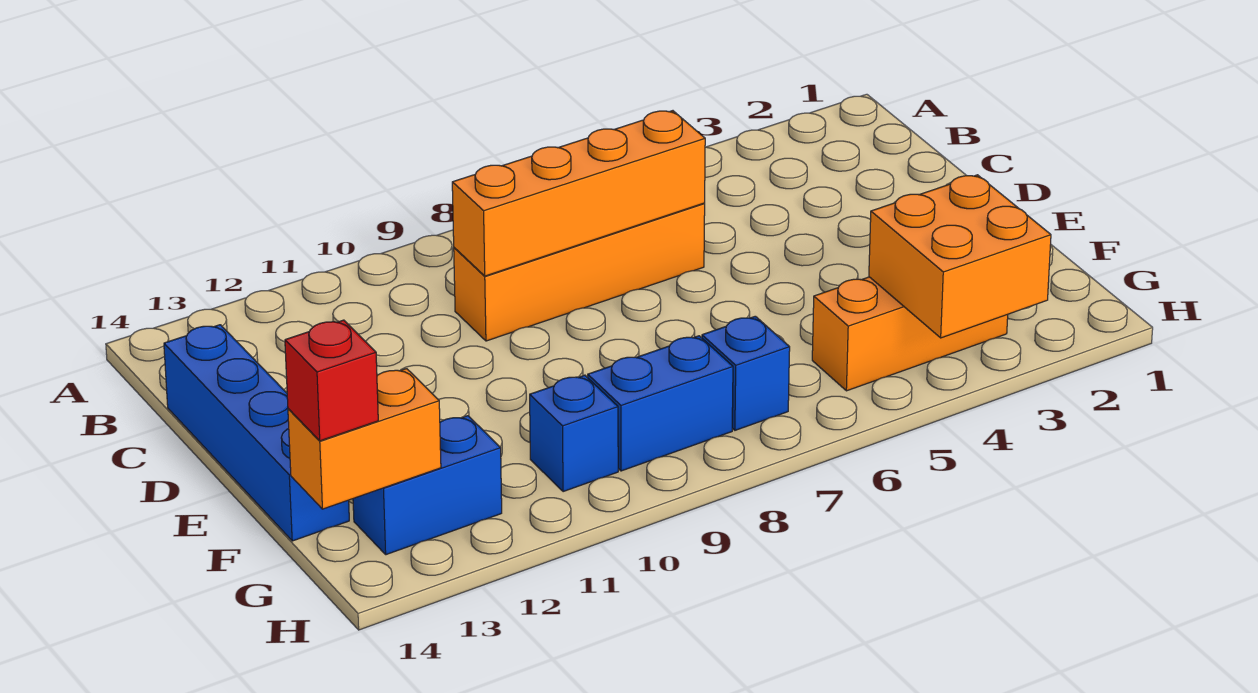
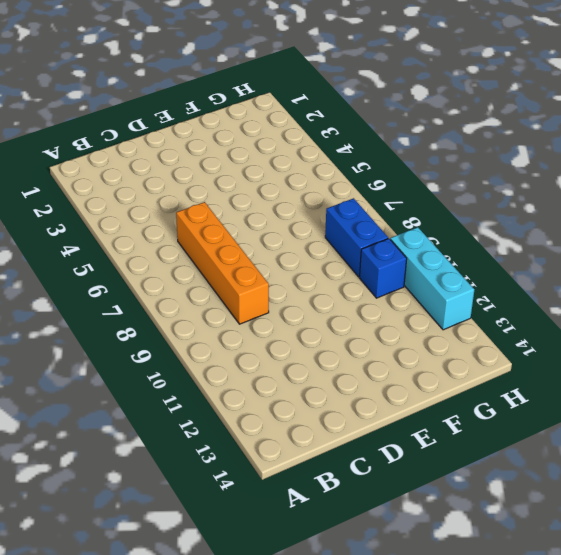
cyan brick H10:H12 level 1 -> none
none -> blue brick C14:F14 level 1
none -> orange brick G3:G5 level 1

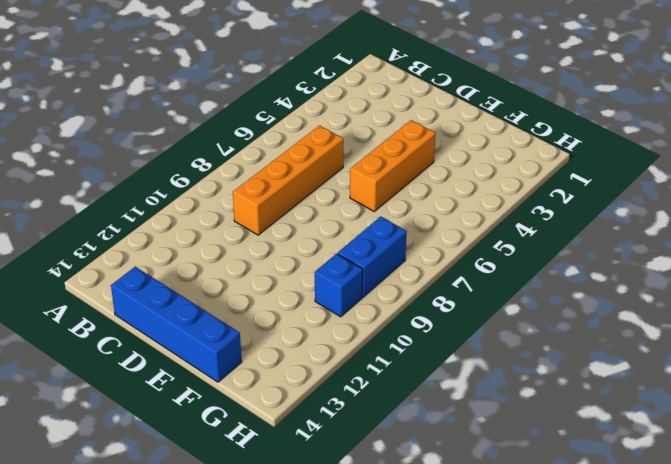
orange brick E4:E6 level 1 -> orange brick G3:G5 level 1
none -> blue brick G7 level 1
none -> blue brick G12:G13 level 1

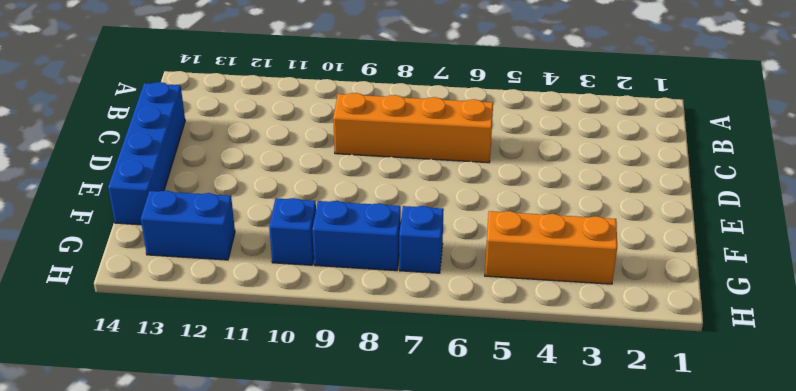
none -> orange brick C6:C9 level 2
none -> orange brick G3:H4 level 2

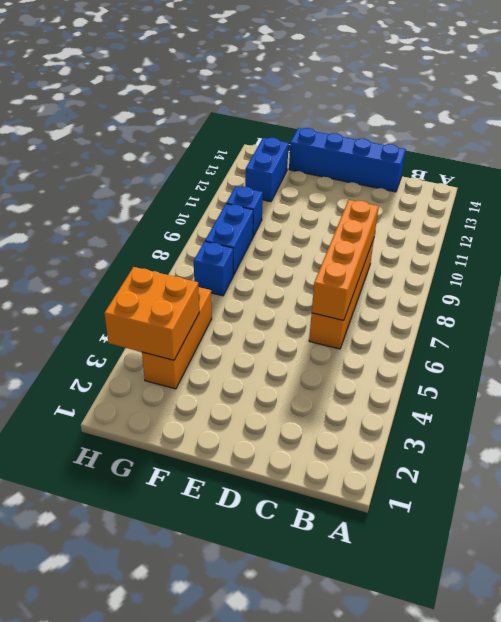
none -> orange brick G13:G14 level 2
none -> red brick G14 level 3

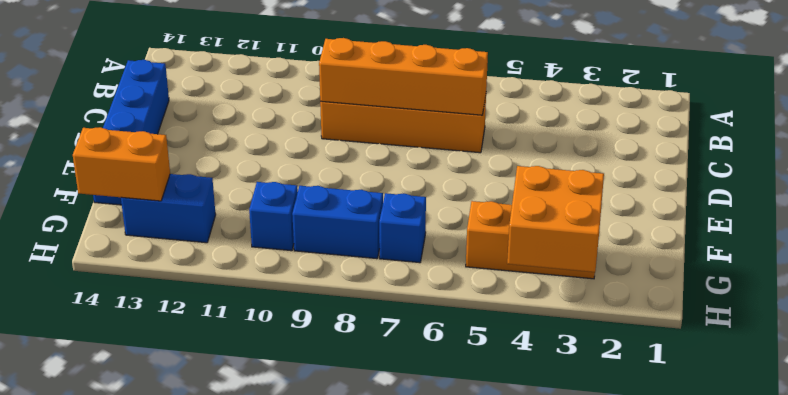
none -> red brick G14 level 3

